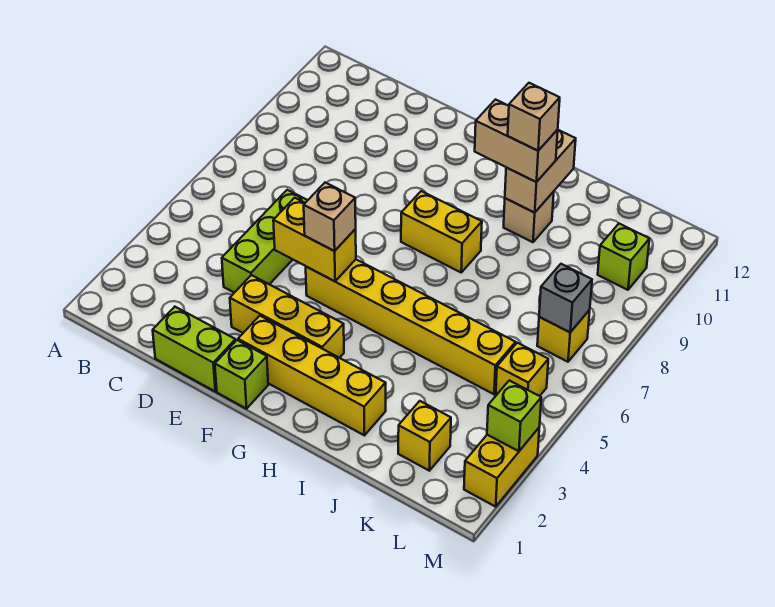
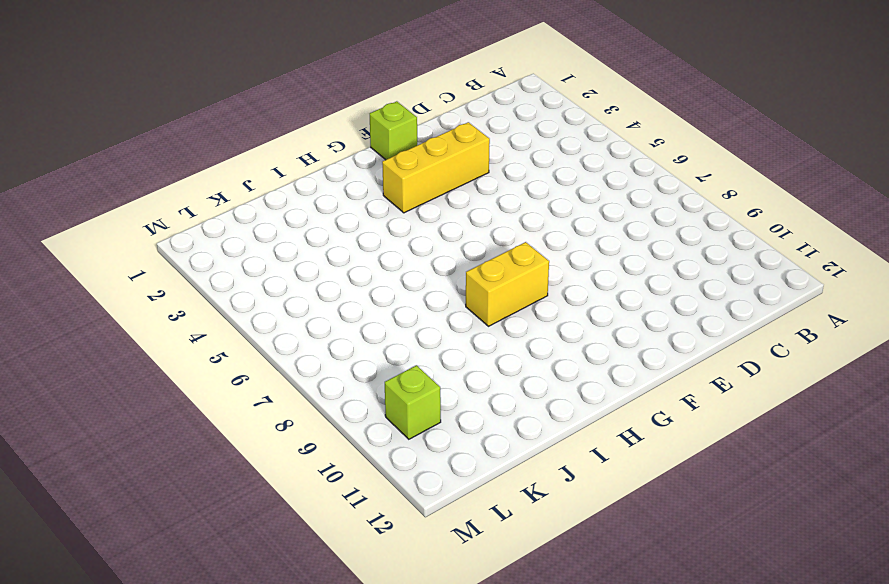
none -> lime brick D1:E1 level 1
none -> lime brick D4:D6 level 1
none -> yellow brick F2:I2 level 1

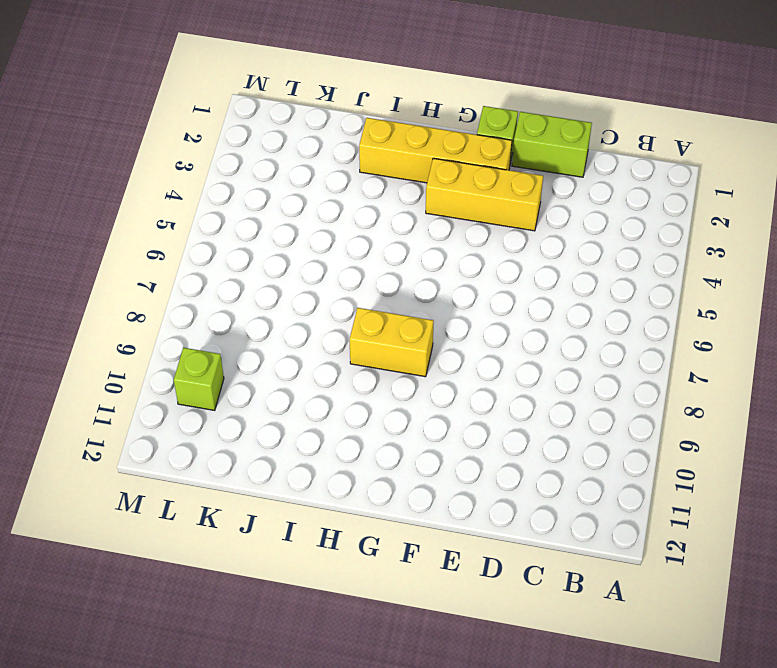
none -> lime brick D4:D6 level 1
none -> yellow brick F5:K5 level 1
none -> tan brick I10 level 1

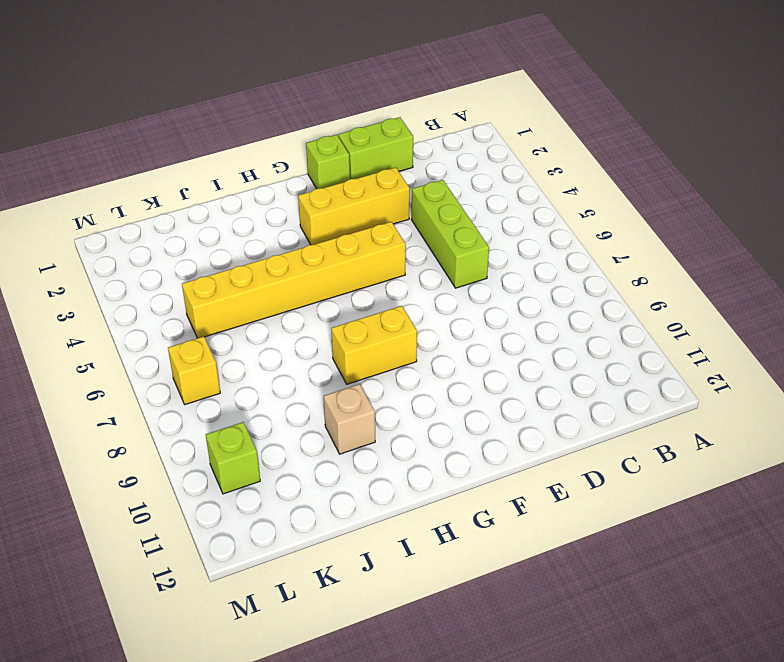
none -> yellow brick F2:I2 level 1
none -> yellow brick K2 level 1
none -> yellow brick L5 level 1

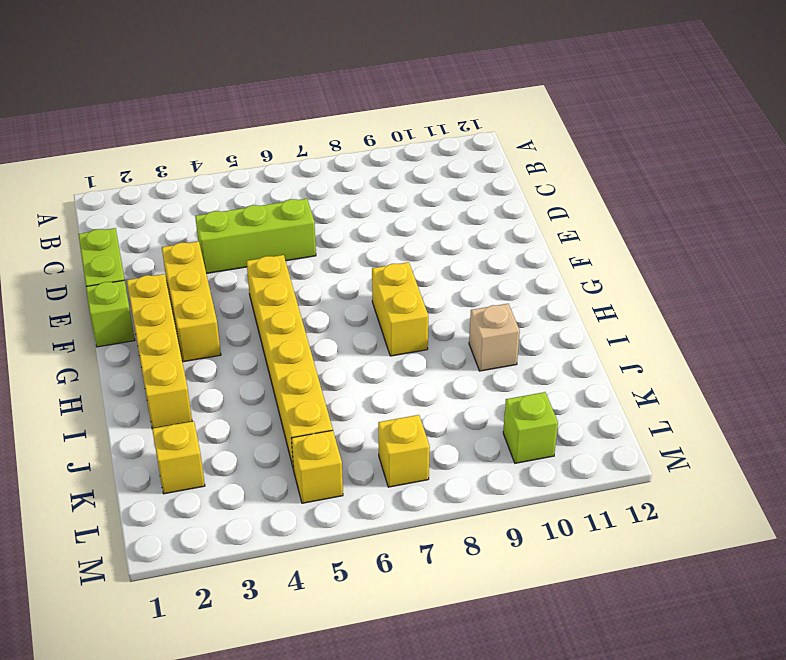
none -> yellow brick M2:M3 level 1
none -> yellow brick E5:F5 level 2
none -> tan brick I10:I11 level 2

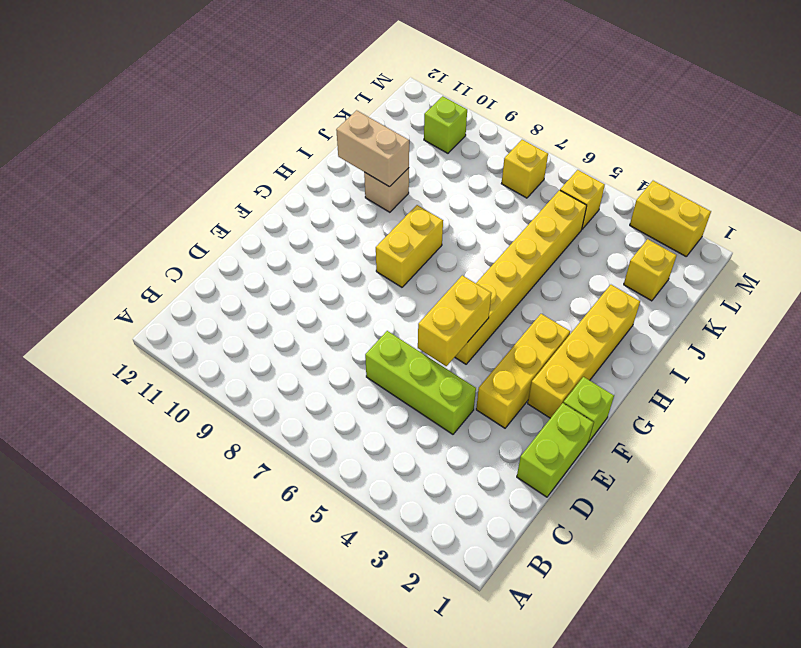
none -> grey brick L7 level 2
none -> lime brick M3 level 2
none -> tan brick F5 level 3

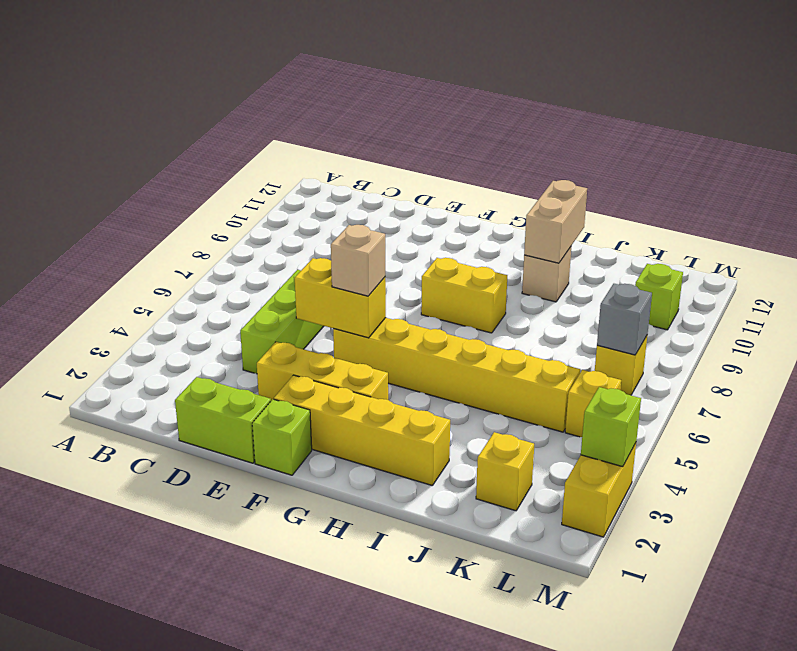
none -> tan brick H10:I10 level 3
none -> tan brick I10 level 4

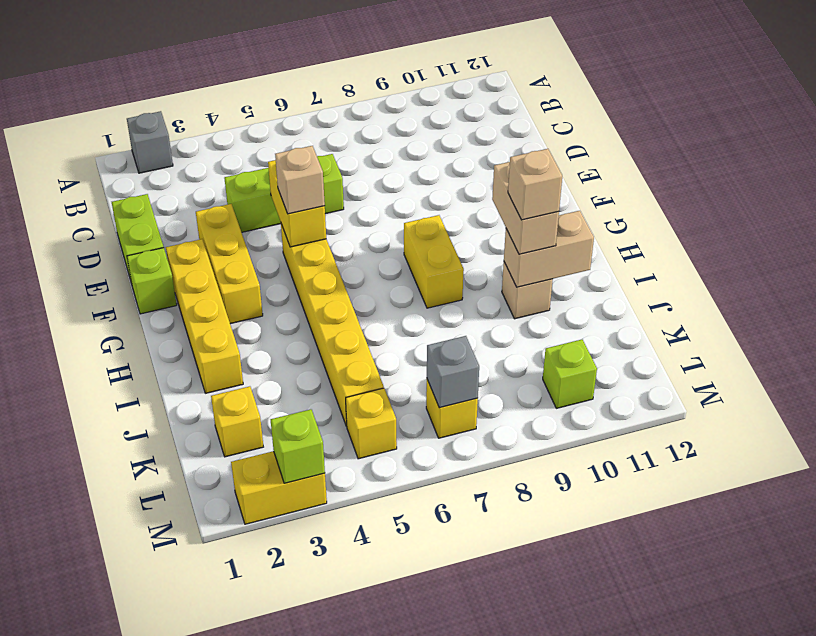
grey brick A2 level 1 -> none

